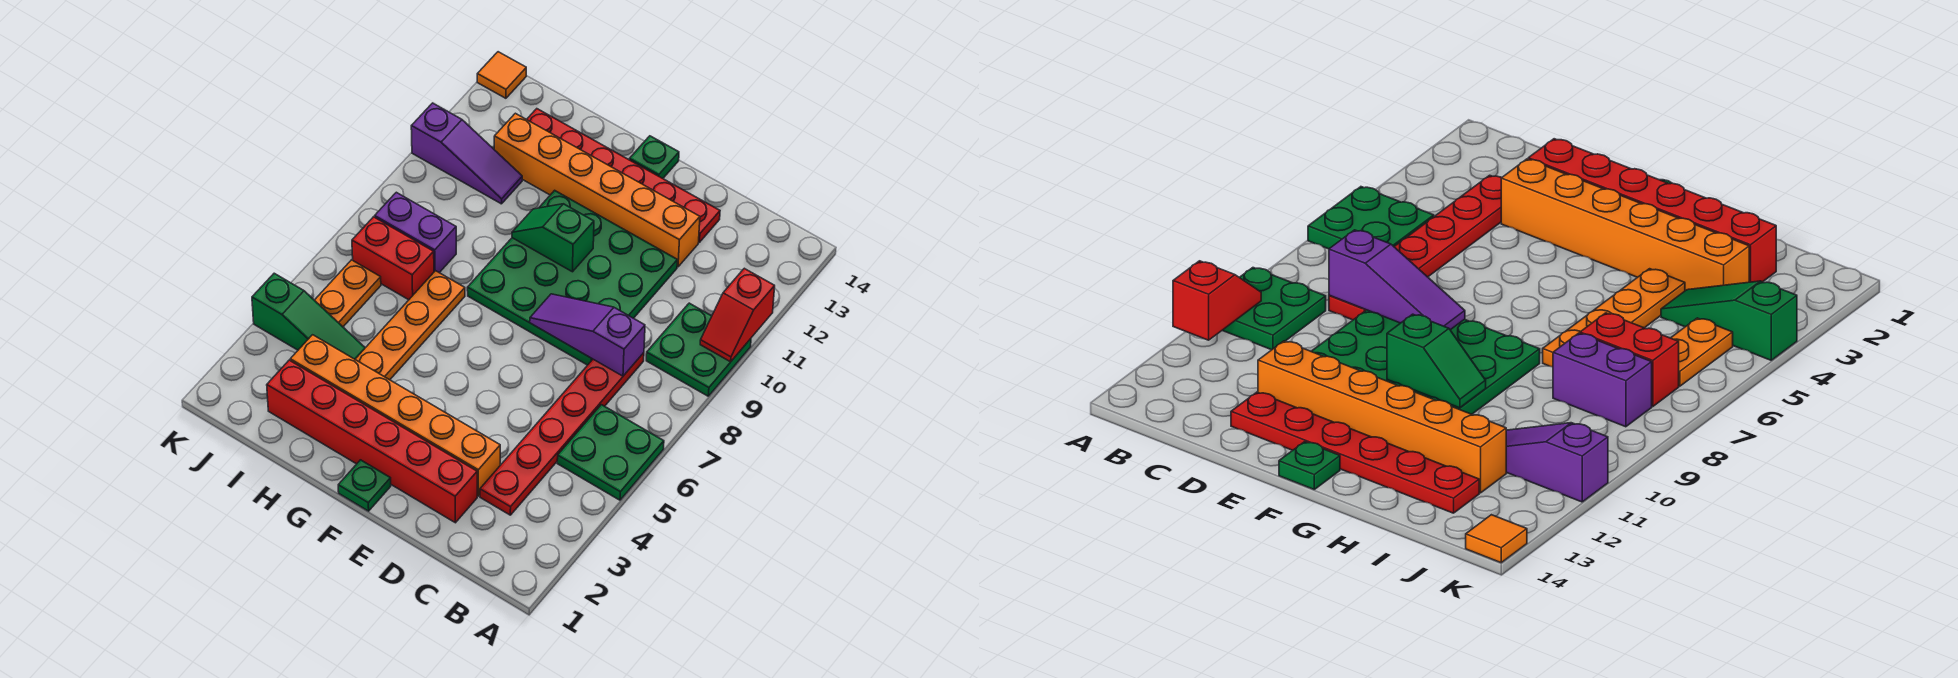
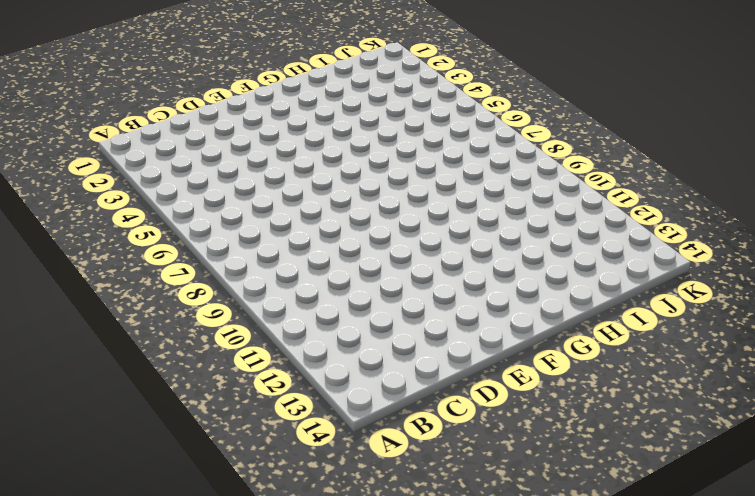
none -> green plate A5:B6 level 1
none -> green plate A9:B10 level 1
none -> red plate C3:C8 level 1

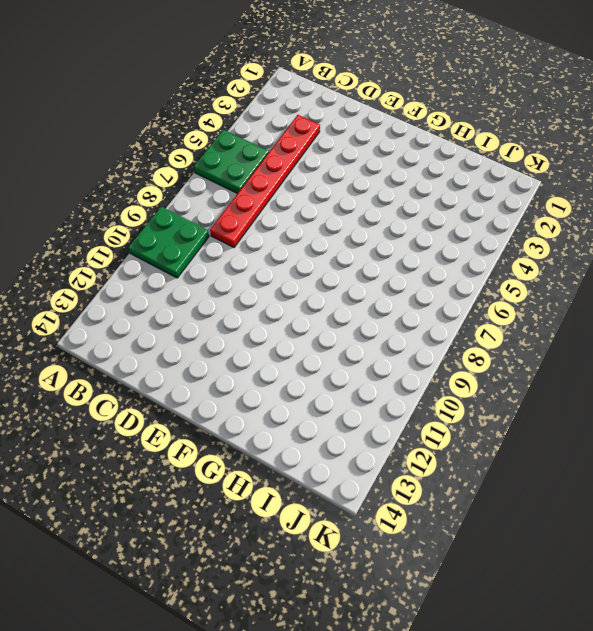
none -> red brick D2:I2 level 1
none -> orange brick D3:I3 level 1
none -> green plate D8:G11 level 1

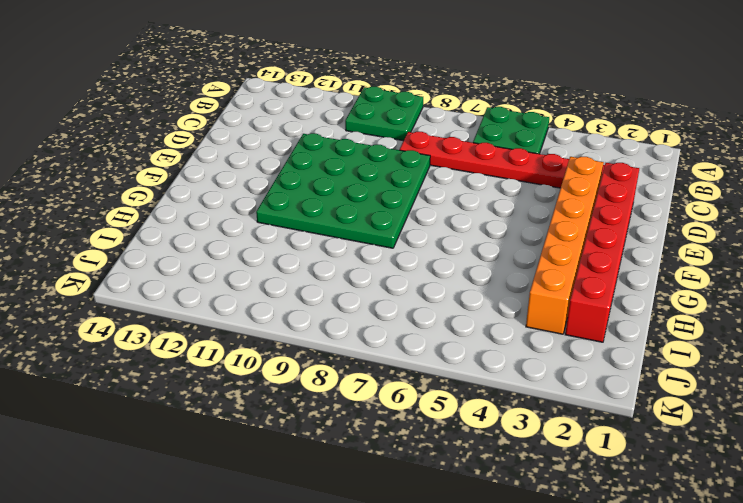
none -> orange brick D12:I12 level 1
none -> red plate D13:I13 level 1
none -> green plate F1 level 1

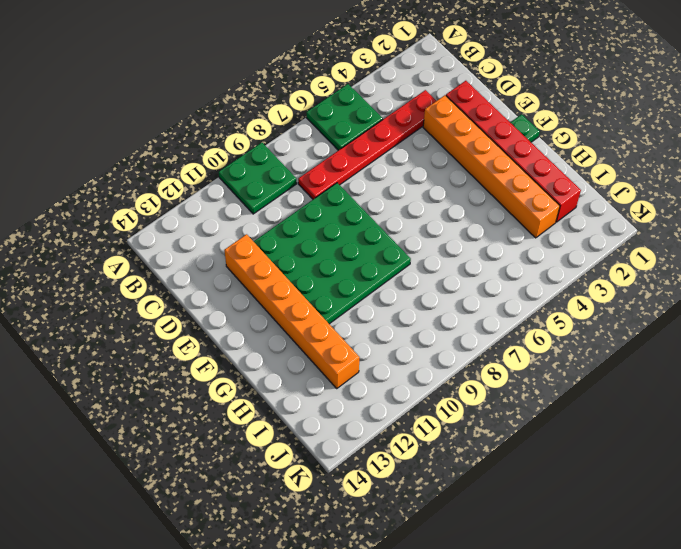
none -> red plate D13:I13 level 1
none -> green plate F14 level 1
none -> orange plate H4:H7 level 1

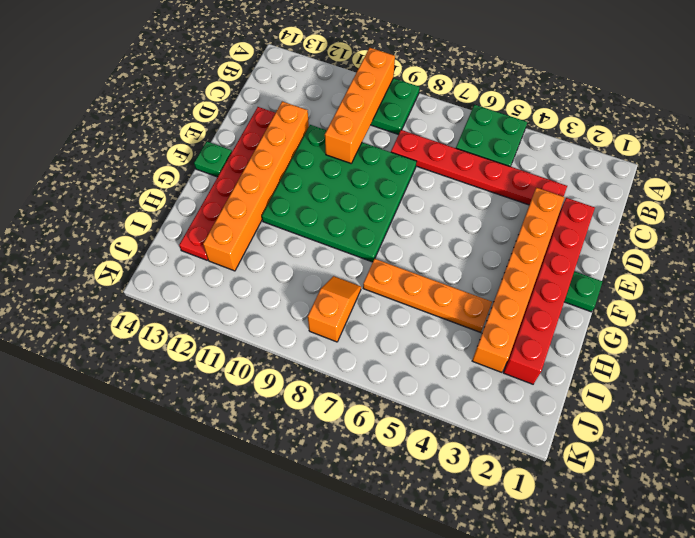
orange brick A10:D10 level 2 -> red slope A10:A11 level 2 top 11
orange slope I8:J8 level 1 top J -> purple brick I8:J8 level 1
none -> green slope I4:K4 level 1 top K
none -> red brick I7:J7 level 1
none -> purple slope I11:K11 level 1 top K

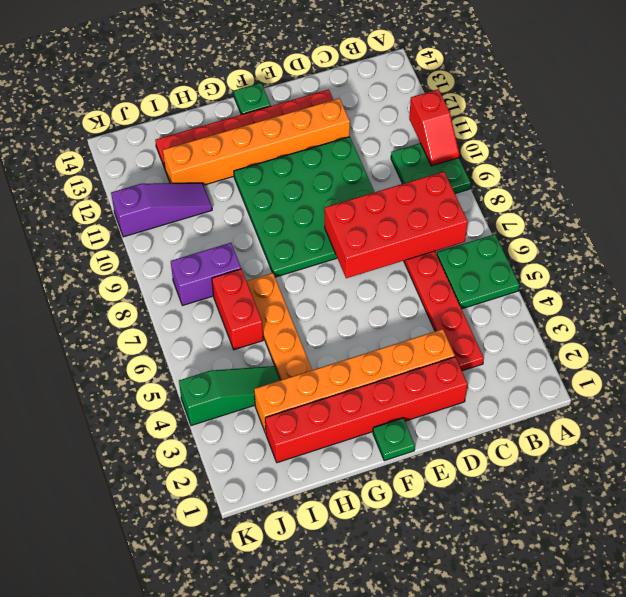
red brick B7:E8 level 2 -> purple slope C8:E8 level 2 top C
red brick I6:I7 level 1 -> red brick I7:J7 level 1
none -> orange plate J5:J6 level 1
none -> orange tile K14 level 1
none -> green slope F10:G10 level 2 top F

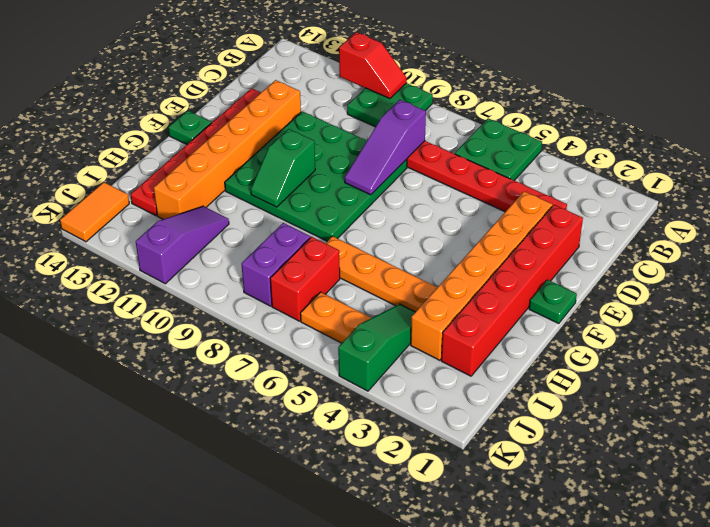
orange tile J14:K14 level 1 -> orange tile K14 level 1

